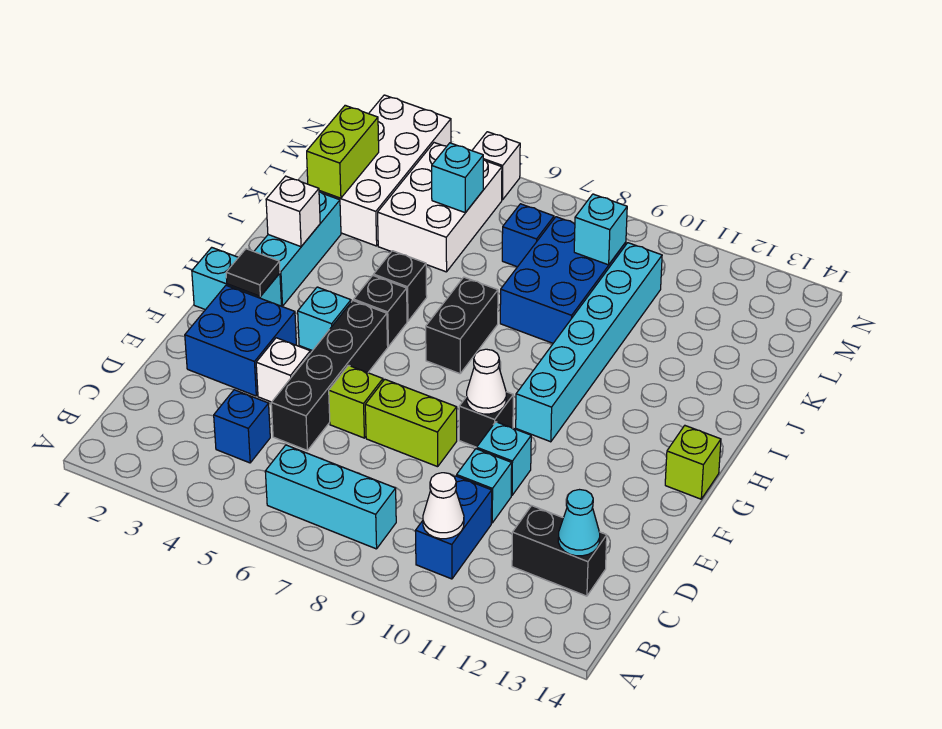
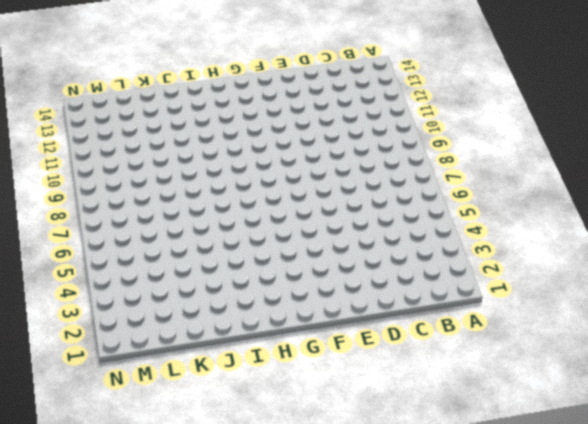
none -> cyan brick B6:B8 level 1
none -> blue brick B10:C10 level 1
none -> blue brick C4 level 1
none -> black brick C12:C13 level 1

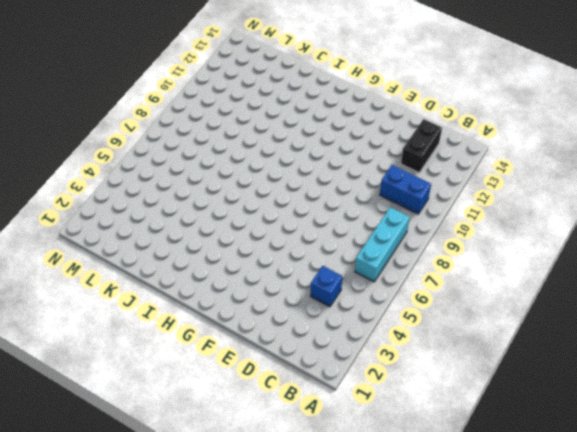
none -> black brick D5:G5 level 1
none -> cyan brick D10 level 1
none -> blue brick E2:F3 level 1
none -> white brick E4 level 1

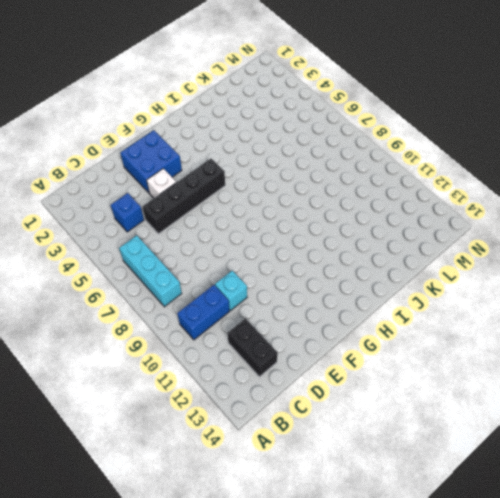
none -> lime brick E6 level 1
none -> lime brick E7:E8 level 1
none -> cyan brick E10 level 1
none -> black brick F9 level 1

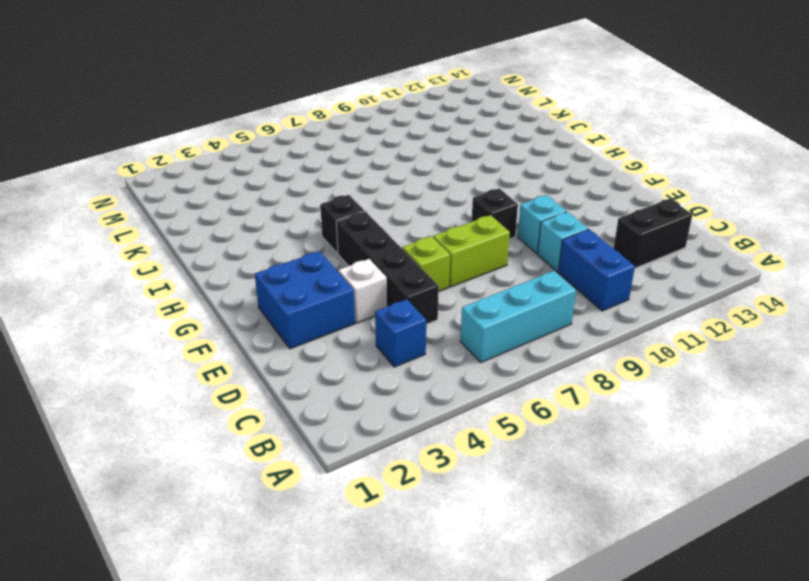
none -> cyan brick G1:G2 level 1
none -> cyan brick G4 level 1
none -> cyan brick G10:L10 level 1
none -> lime brick G14 level 1

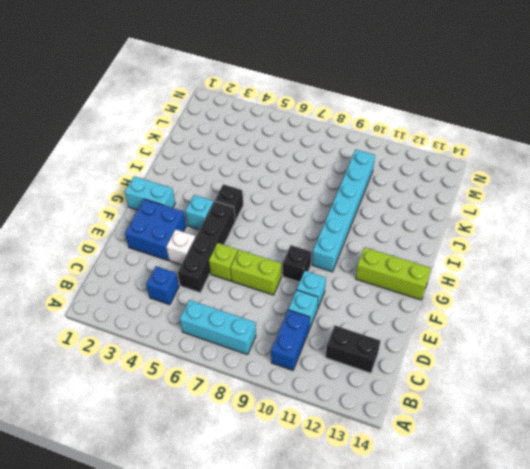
lime brick G12:G14 level 1 -> lime brick G14 level 1
none -> cyan brick H2:J2 level 1
none -> black brick H7:I7 level 1
none -> black brick I5 level 1
none -> blue brick J8:L9 level 1

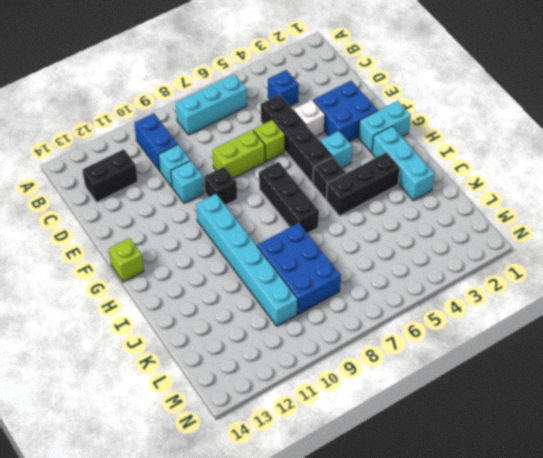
black brick G7:I7 level 1 -> black brick H7:I7 level 1
black brick I3:I5 level 1 -> black brick I5 level 1
none -> white brick K2:N3 level 1
none -> white brick K4:M5 level 1
none -> blue brick L7 level 1
none -> white brick N5 level 1

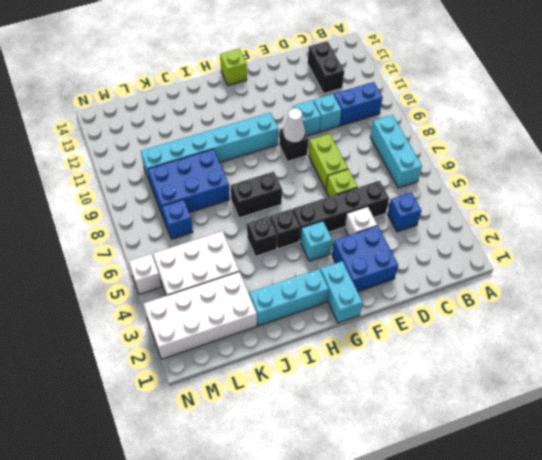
none -> white cone B10 level 2
none -> cyan cone C13 level 2
none -> black tile G2 level 2
none -> white brick I2 level 2

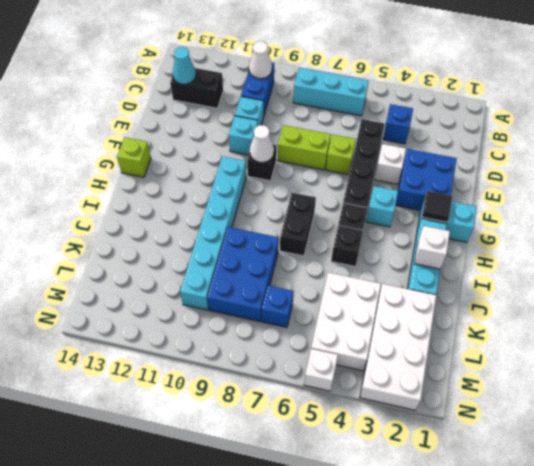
none -> lime brick K2:L2 level 2
none -> cyan brick L5 level 2
none -> cyan brick L9 level 2

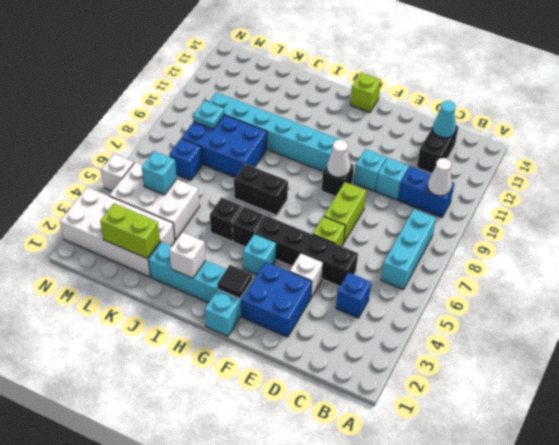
cyan plate L9 level 2 -> cyan brick L9 level 2

